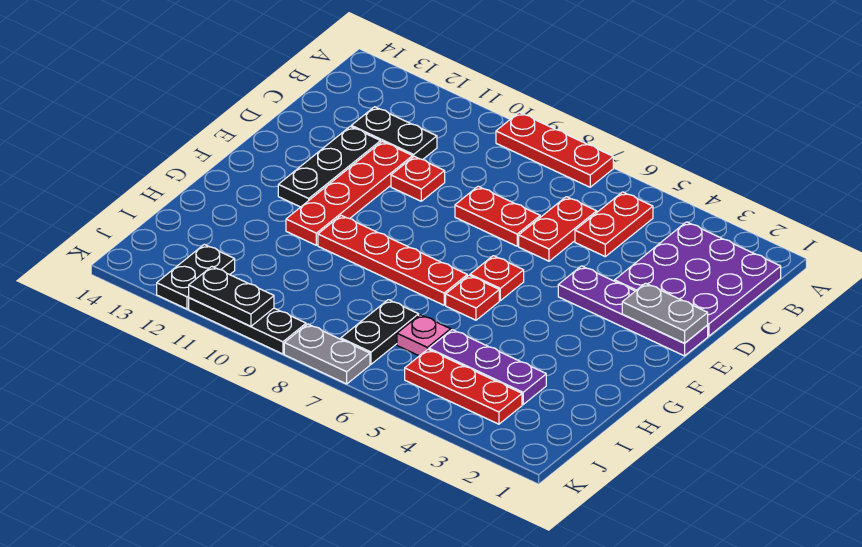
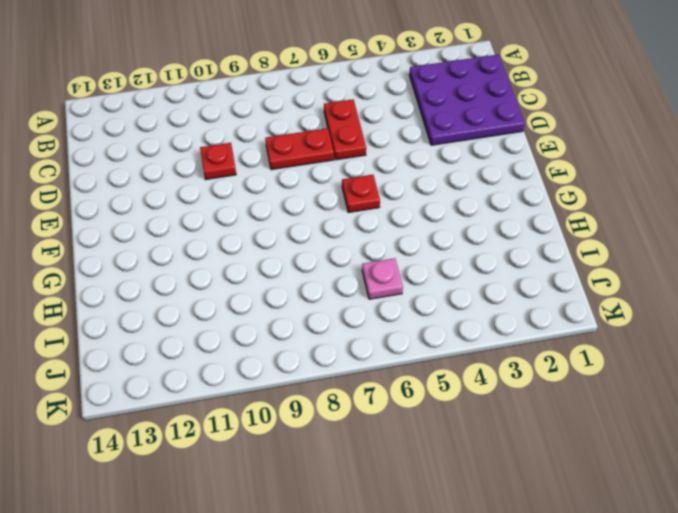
none -> red plate A7:A9 level 1
none -> red plate B5:C5 level 1
none -> black plate C11:C12 level 1

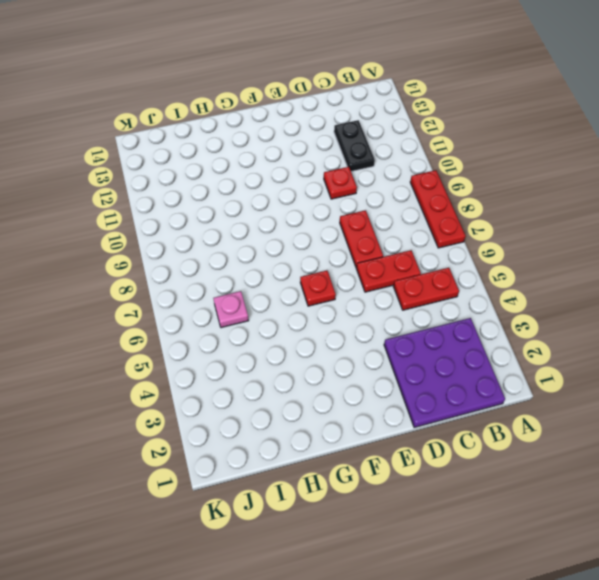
none -> red plate D11:G11 level 1
none -> black plate D12:F12 level 1
none -> purple plate E1:E4 level 1

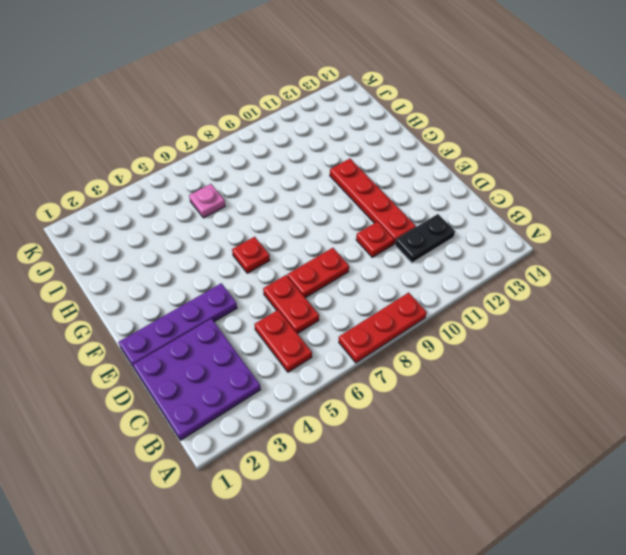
none -> black plate D12:F12 level 1
none -> red plate G6 level 1
none -> red plate G7:G10 level 1

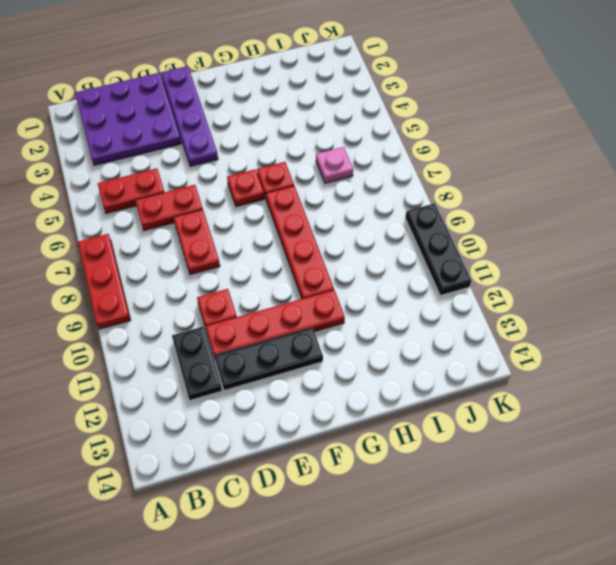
none -> purple plate I3:I5 level 1
none -> black plate I7:J7 level 1
none -> red plate J3:J5 level 1

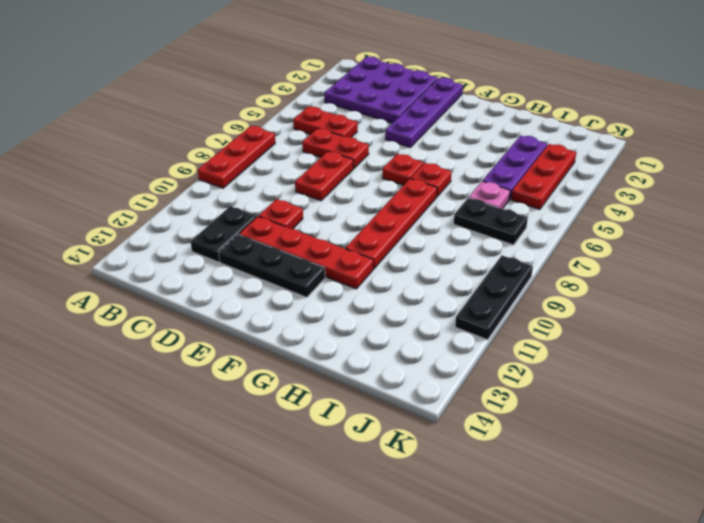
none -> black plate J12:K12 level 1
none -> grey plate K7:K8 level 1
none -> grey plate E1:E2 level 2

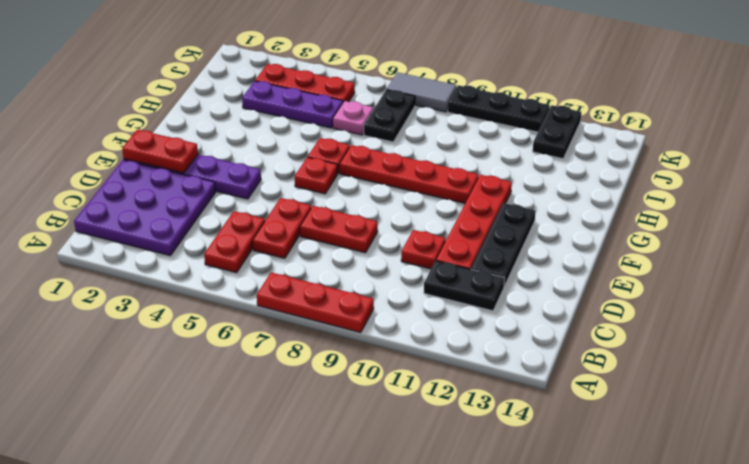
red plate E1:E2 level 2 -> grey plate E1:E2 level 2
grey tile K7:K8 level 1 -> grey plate K7:K8 level 1
none -> black plate K10:K11 level 2

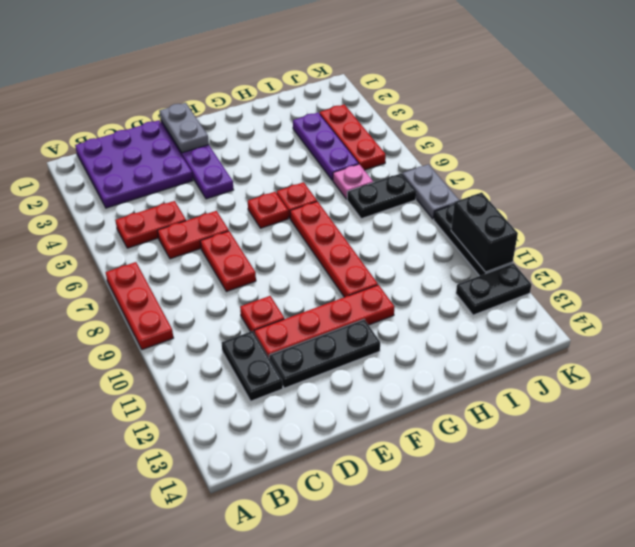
black brick K10:K11 level 2 -> black plate K10:K11 level 2

